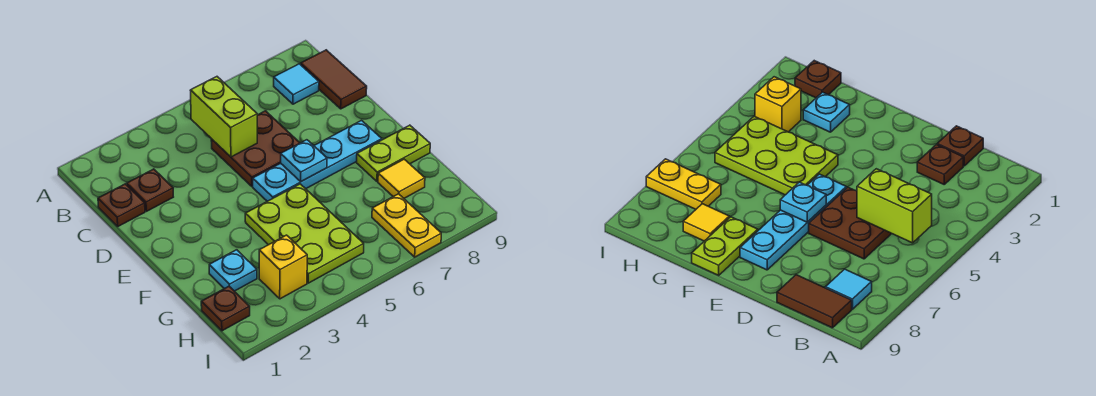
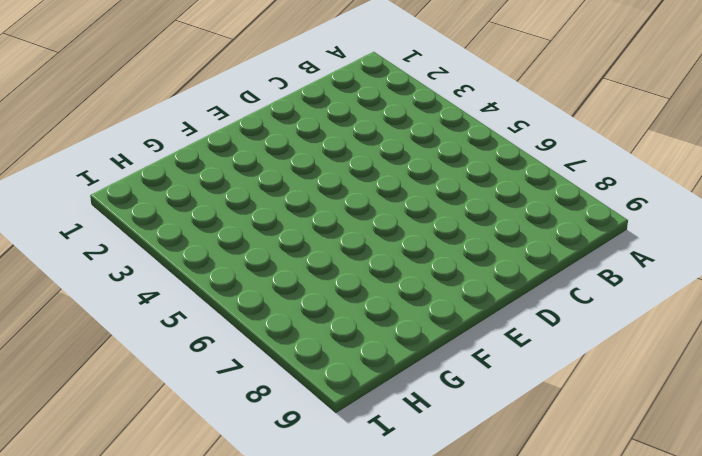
none -> cyan tile B8 level 1
none -> brown tile B9:C9 level 1
none -> brown plate C1 level 1

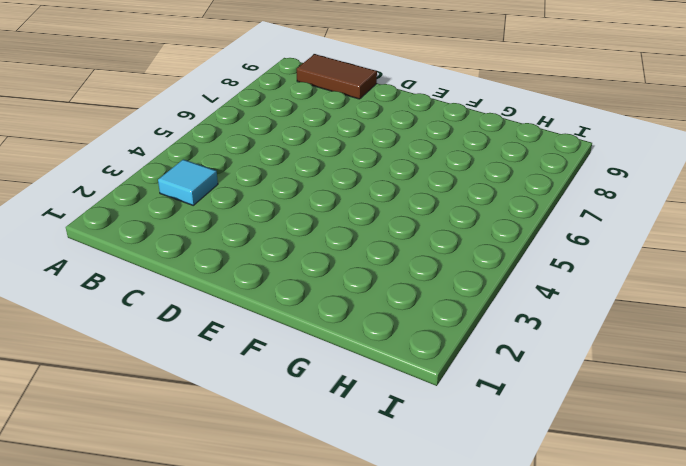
cyan tile B3 level 1 -> cyan tile B8 level 1
none -> brown plate C1 level 1
none -> brown plate C2 level 1
none -> brown plate C5:D6 level 1

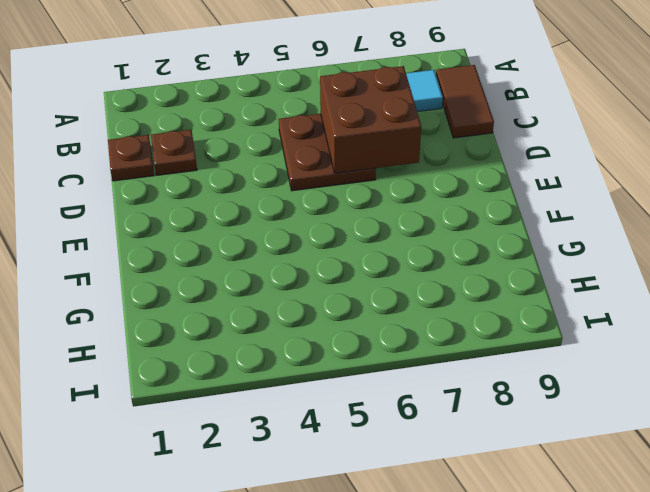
brown brick C6:D7 level 2 -> none
none -> cyan plate E5:E8 level 1
none -> lime plate F4:H5 level 1
none -> lime plate F8:F9 level 1

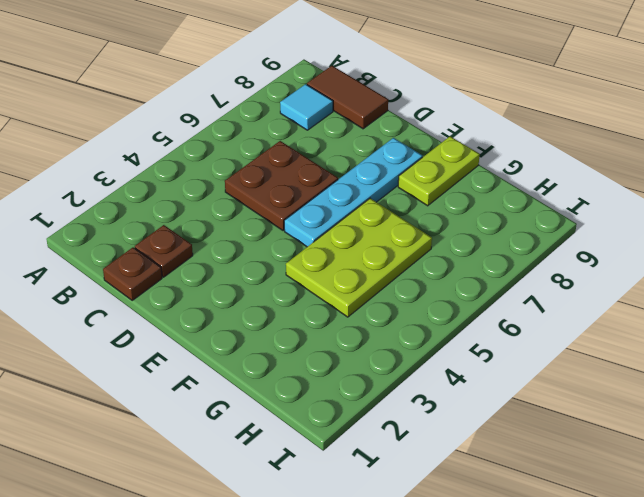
lime plate F4:G6 level 1 -> lime plate F4:H5 level 1
none -> cyan plate G2 level 1
none -> yellow tile G8 level 1
none -> brown plate H1 level 1

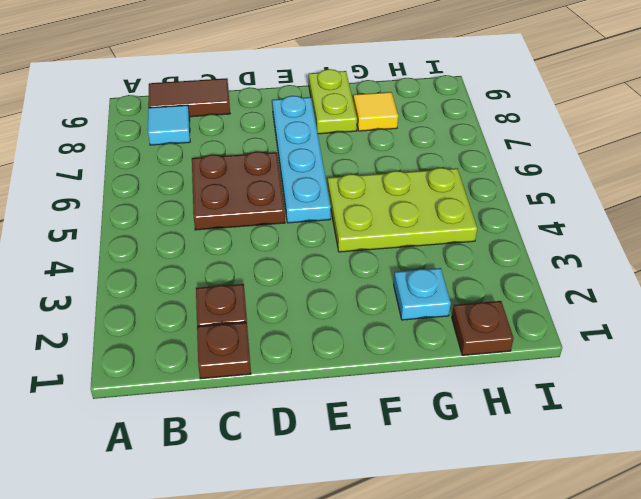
none -> yellow brick H3 level 1
none -> yellow plate H7:I7 level 1
none -> lime brick B5:C5 level 2

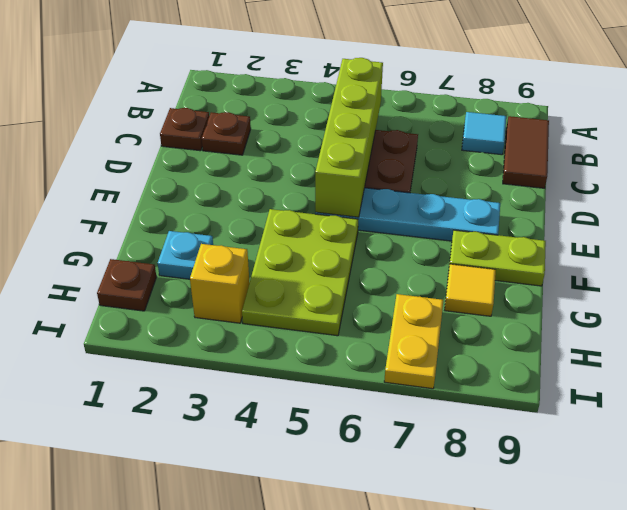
lime brick B5:E5 level 2 -> lime brick B5:C5 level 2
none -> cyan plate E6 level 2

